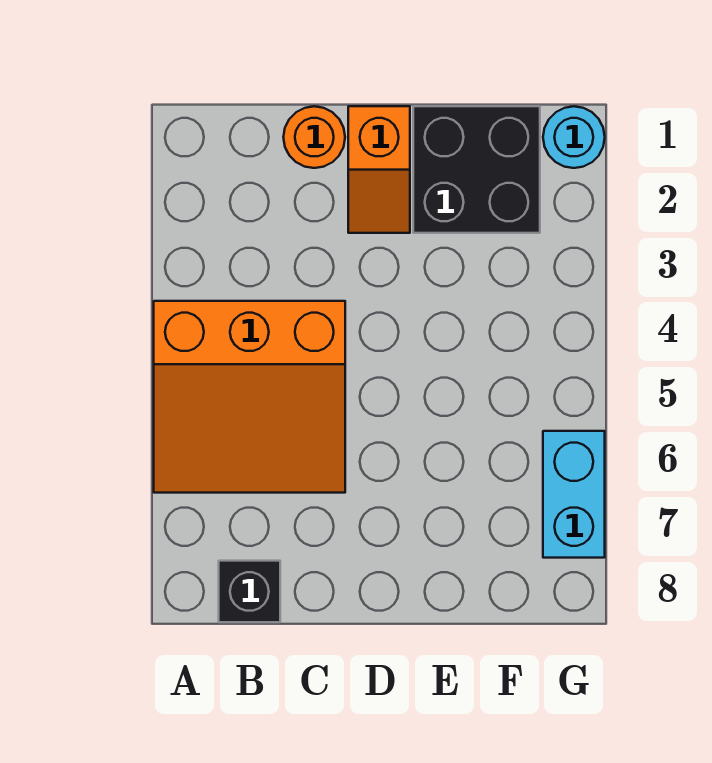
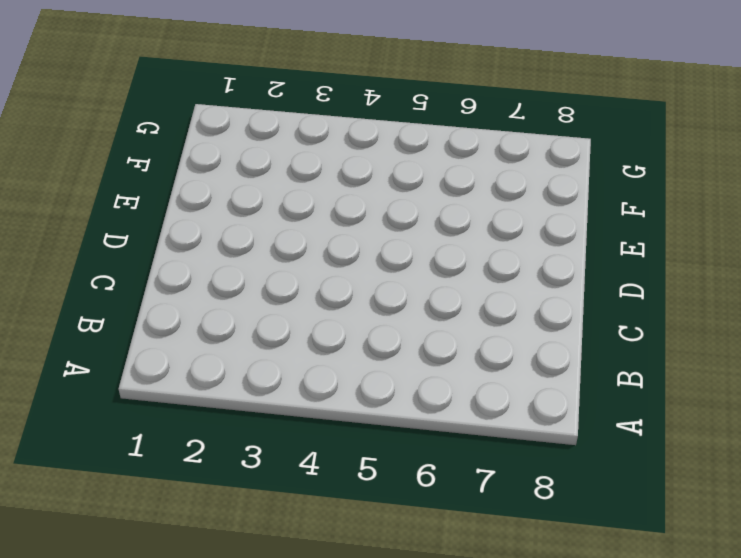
none -> orange slope A4:C6 level 1 top 4
none -> black brick B8 level 1

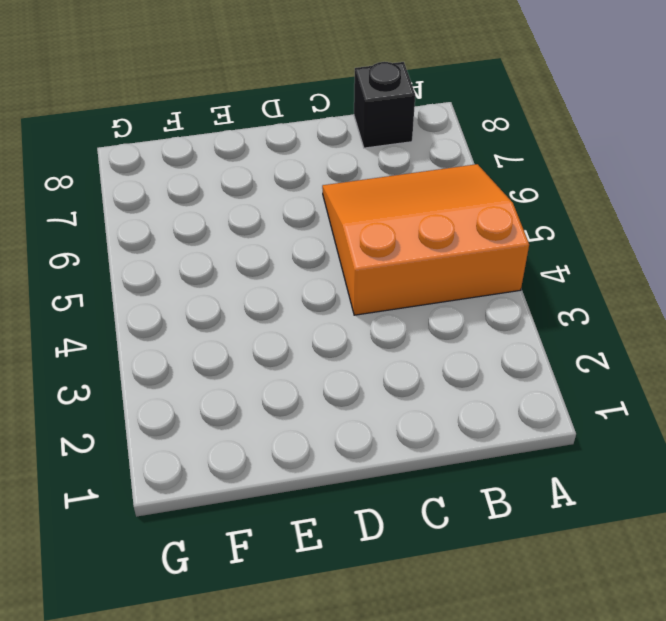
none -> orange round brick C1 level 1
none -> orange slope D1:D2 level 1 top 1

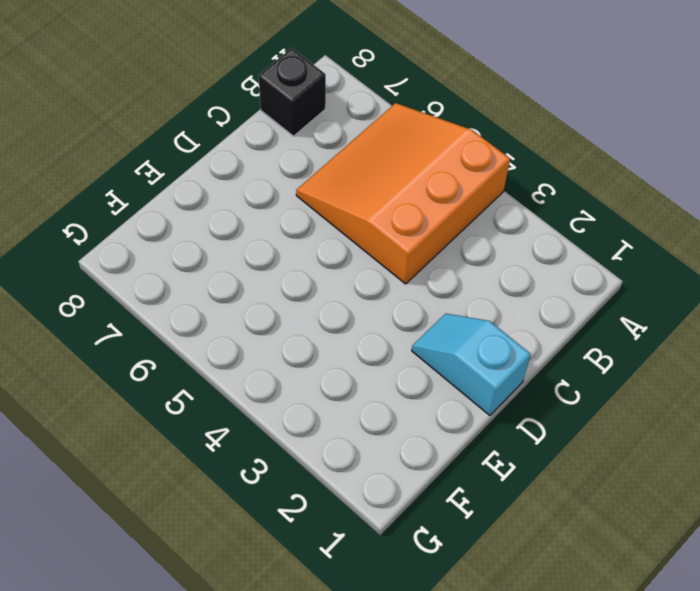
cyan slope D1:D2 level 1 top 1 -> orange slope D1:D2 level 1 top 1
none -> orange round brick C1 level 1
none -> black brick E1:F2 level 1

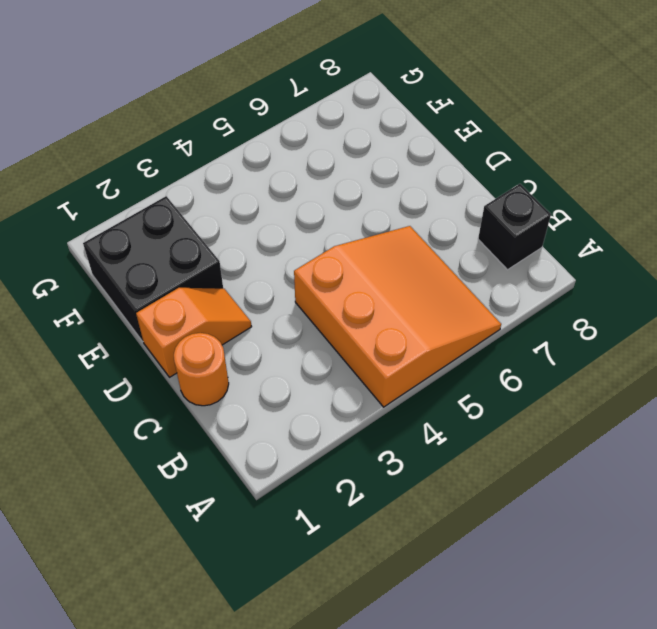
none -> cyan round brick G1 level 1
none -> cyan brick G6:G7 level 1

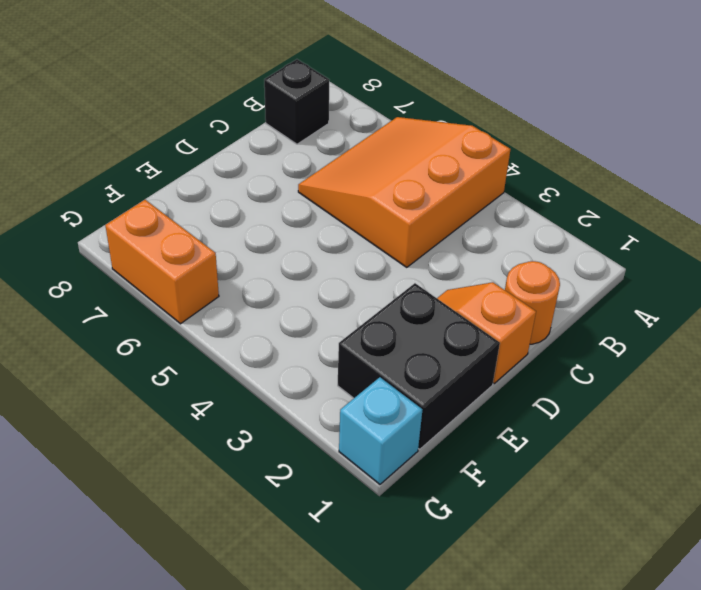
cyan brick G1 level 1 -> cyan round brick G1 level 1
orange brick G6:G7 level 1 -> cyan brick G6:G7 level 1

